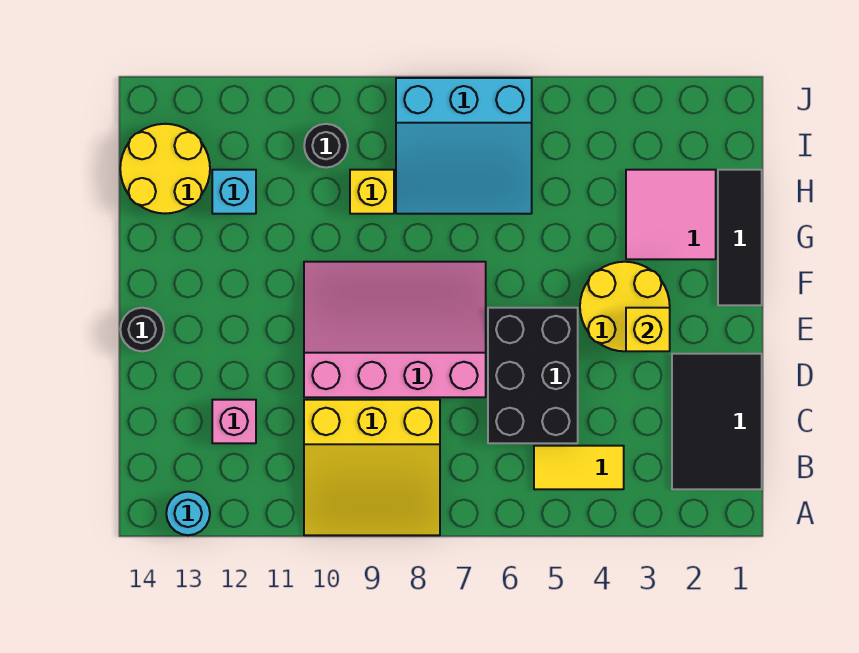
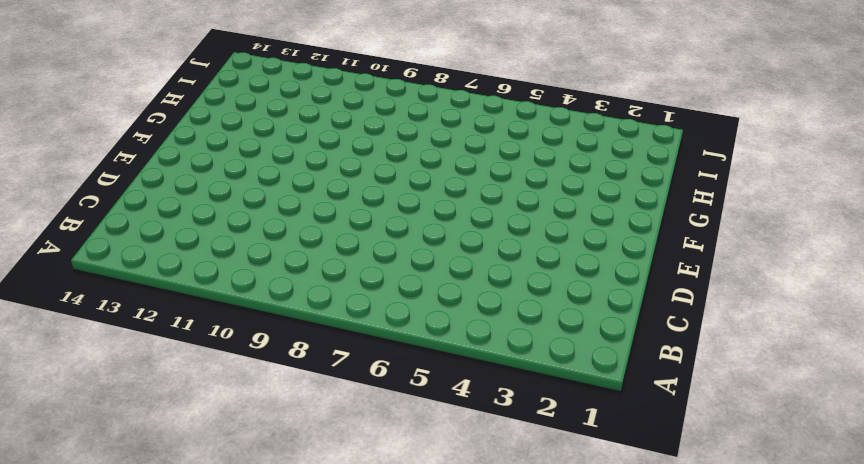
none -> yellow slope A8:C10 level 1 top C
none -> cyan round brick A13 level 1
none -> black tile B1:D2 level 1

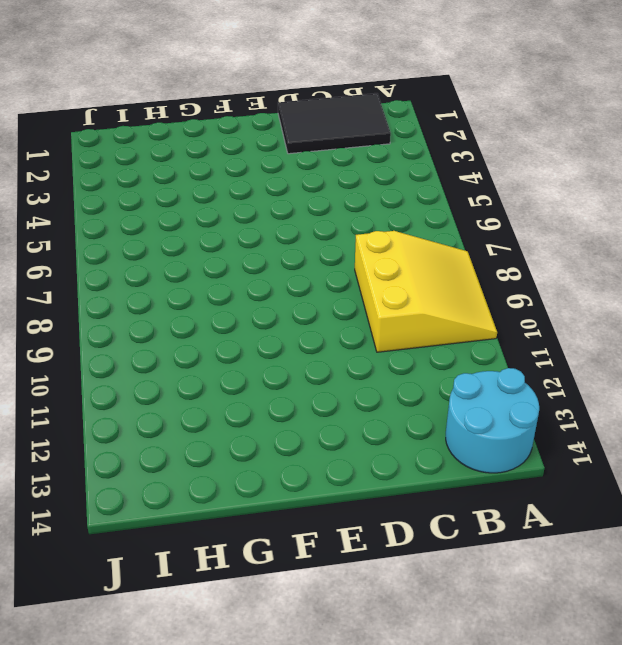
cyan round brick A13:B14 level 1 -> cyan round brick A13 level 1
none -> yellow tile B4:B5 level 1
none -> black brick C5:E6 level 1
none -> pink brick C12 level 1

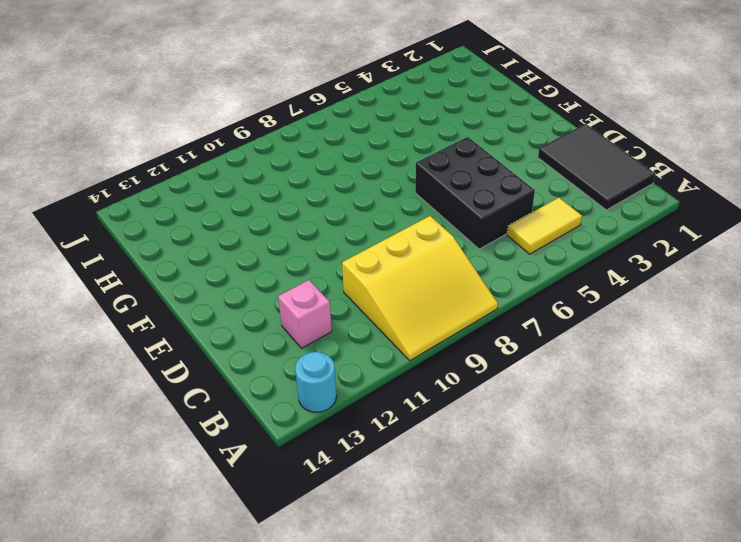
none -> pink slope D7:F10 level 1 top D
none -> yellow round brick E3:F4 level 1
none -> black round brick E14 level 1

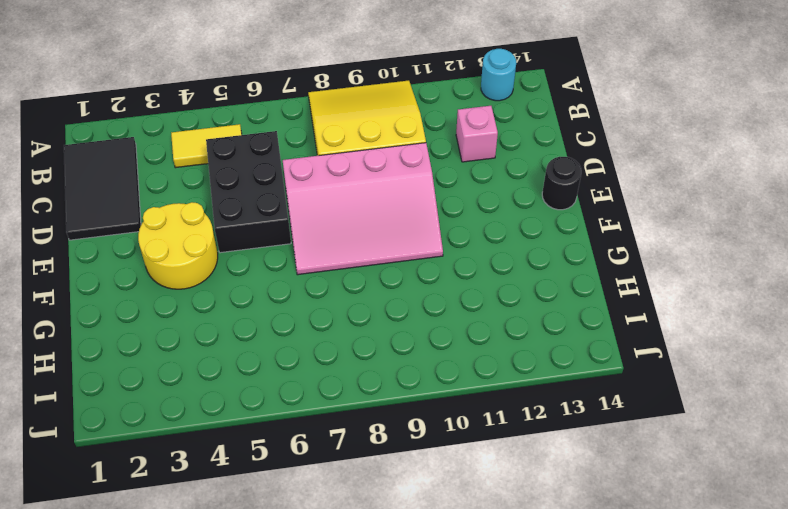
none -> black tile F1:H1 level 1
none -> pink tile G2:H3 level 1
none -> cyan slope H6:J8 level 1 top J

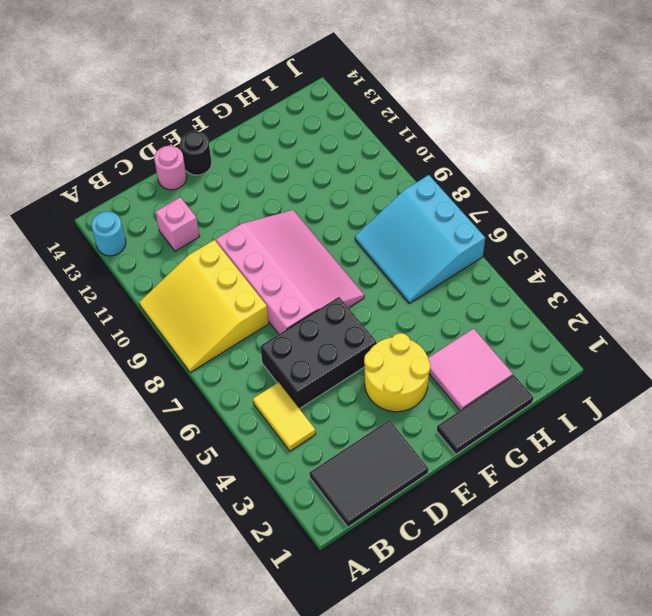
pink round brick D14 level 1 -> none
none -> yellow brick H9 level 1
none -> cyan brick H12 level 1
none -> yellow round brick H13:I14 level 1

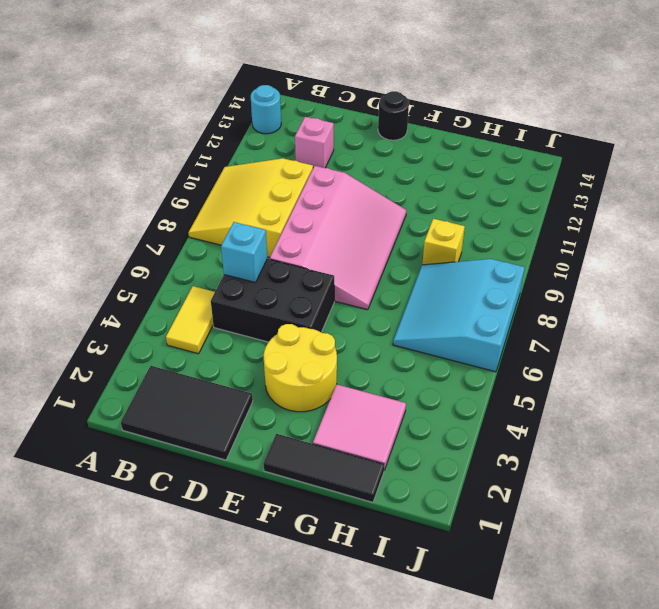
cyan brick C6 level 2 -> cyan brick H12 level 1
none -> yellow round brick H13:I14 level 1
none -> black round brick I10 level 1
none -> yellow brick E3 level 2

